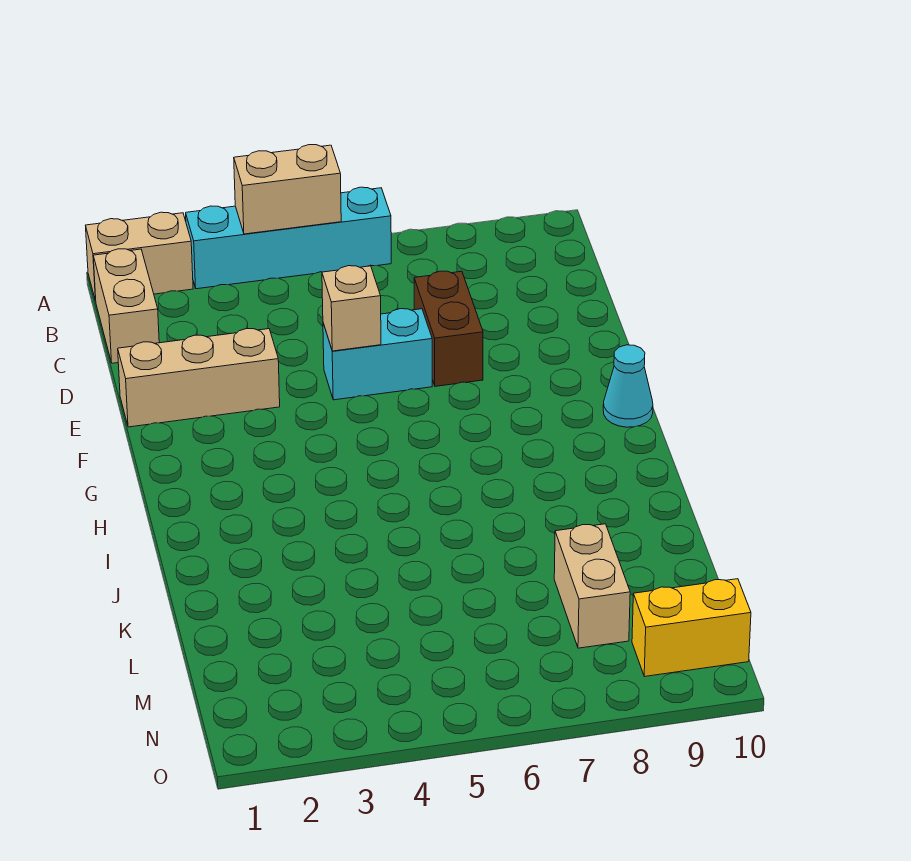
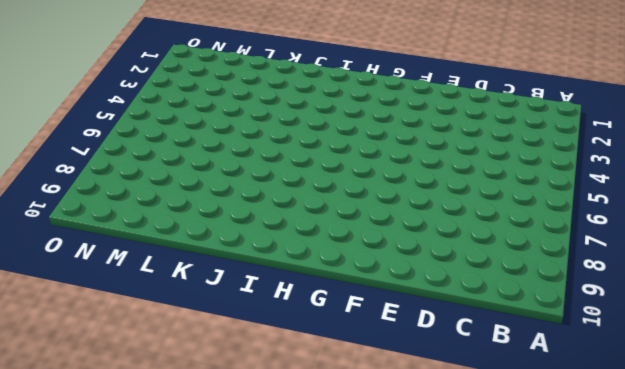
none -> tan brick A1:A2 level 1
none -> cyan brick A3:A6 level 1

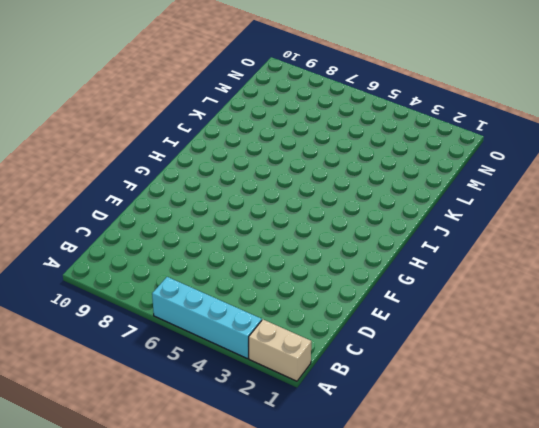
none -> tan brick B1:C1 level 1
none -> brown brick D7:E7 level 1

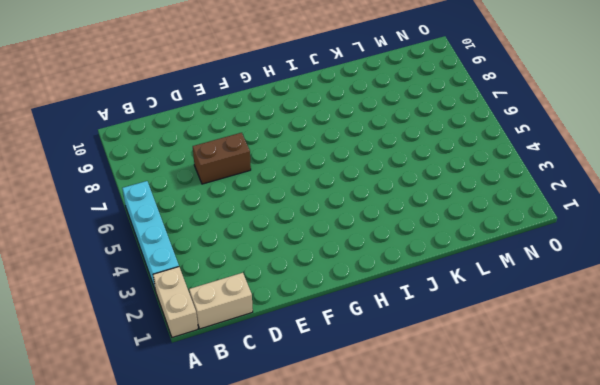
none -> tan brick E1:E3 level 1
none -> cyan brick E5:E6 level 1

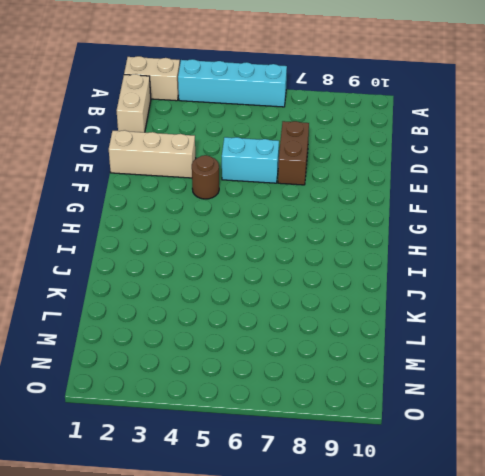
brown round brick F4 level 1 -> none
none -> cyan cone G10 level 1
none -> tan brick L8:M8 level 1

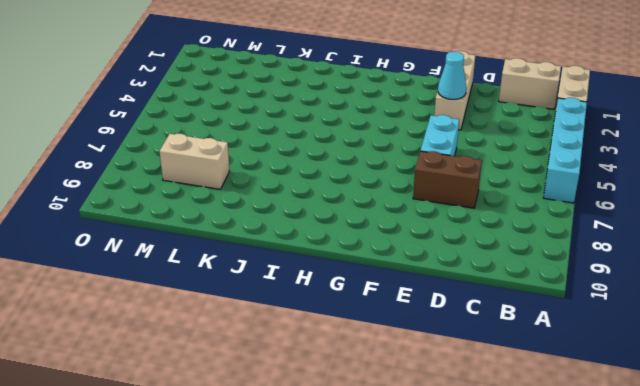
cyan cone E3 level 2 -> cyan cone G10 level 1
none -> yellow brick N9:N10 level 1
none -> tan brick A4:A5 level 2

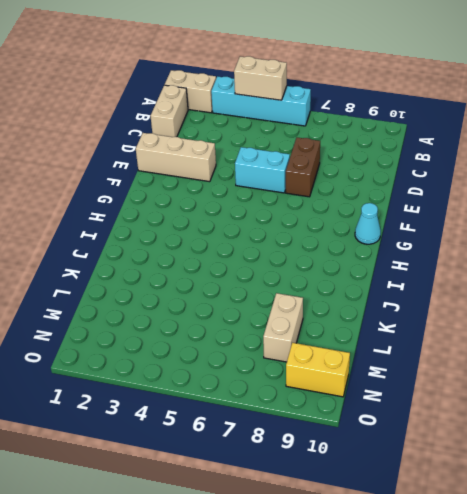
none -> tan brick E5 level 2

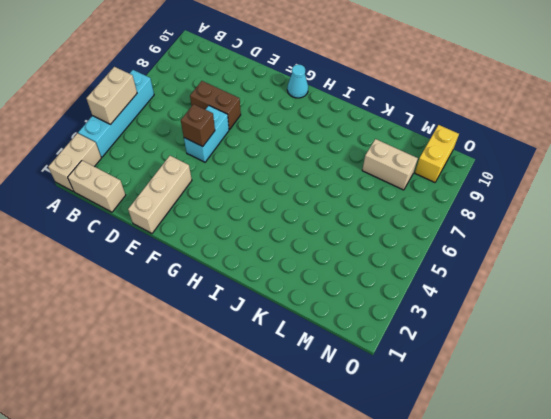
brown brick E5 level 2 -> tan brick E5 level 2

